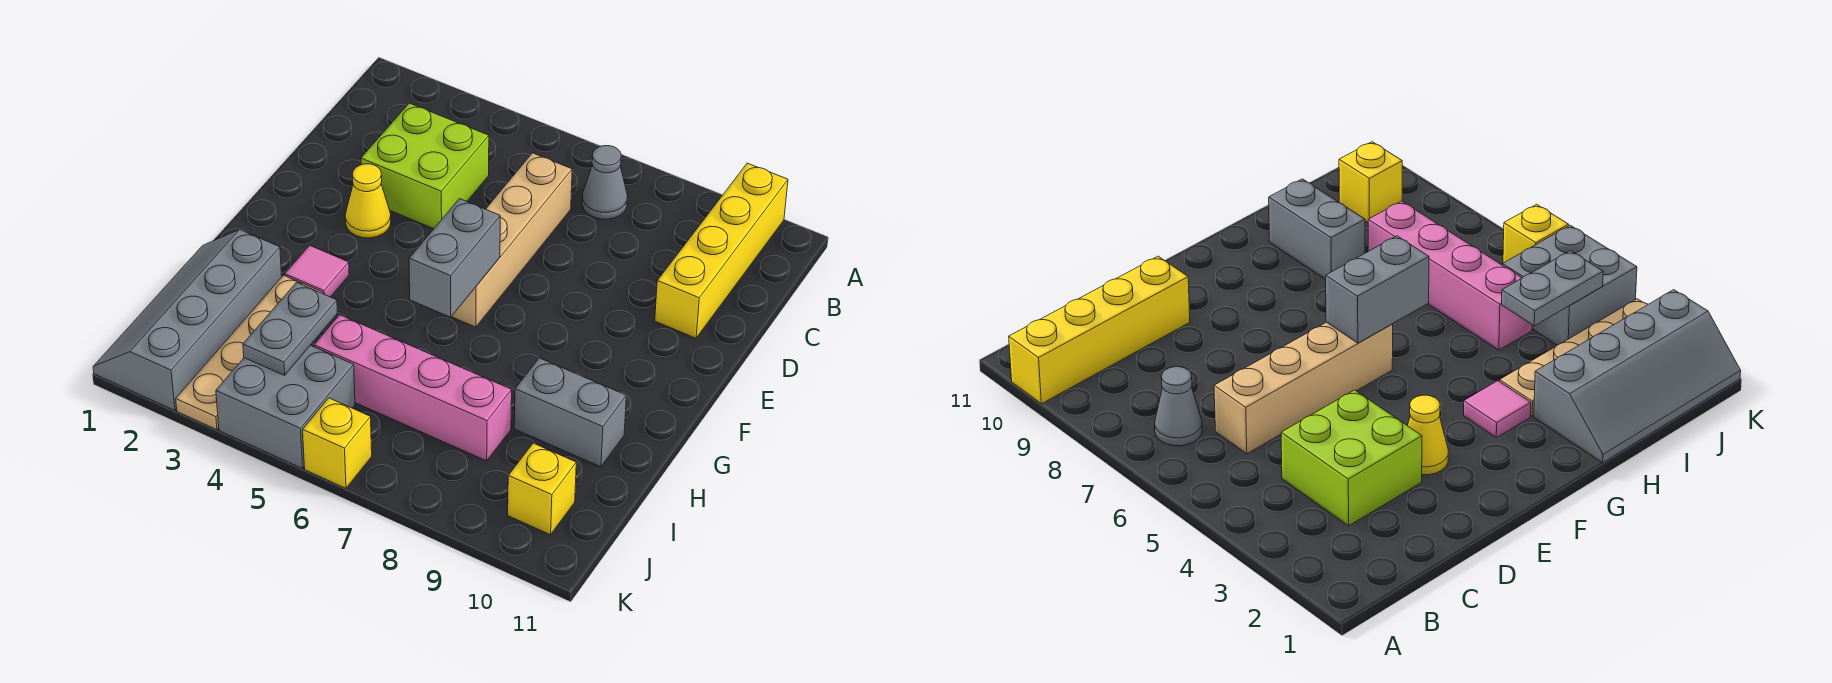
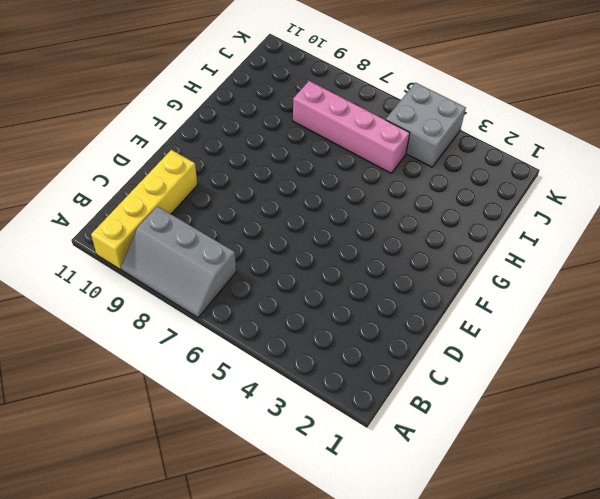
grey slope A7:B9 level 1 top B -> grey cone B7 level 1
none -> lime brick C3:D4 level 1
none -> tan brick C6:F6 level 1
none -> yellow cone E3 level 1

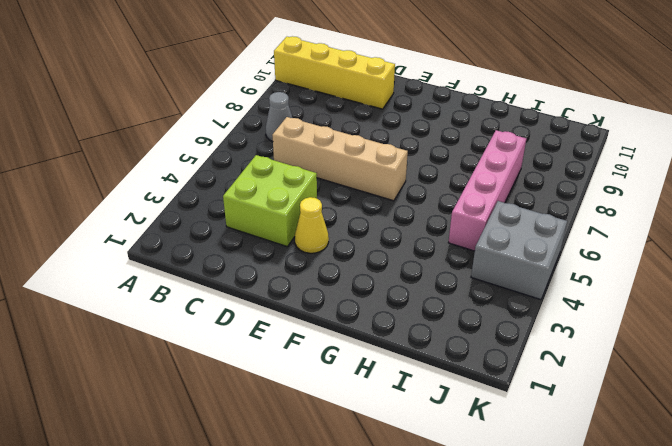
none -> pink tile G3 level 1
none -> grey slope H1:K2 level 1 top 2
none -> tan plate H3:K3 level 1

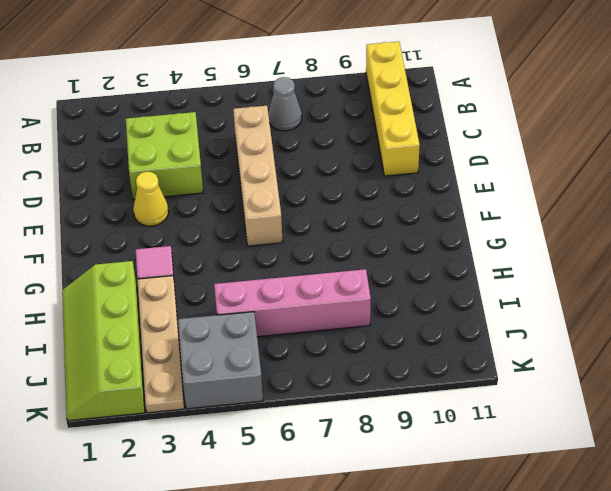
lime slope H1:K2 level 1 top 2 -> grey slope H1:K2 level 1 top 2
none -> grey brick H9:H10 level 1
none -> yellow brick J10 level 1
none -> yellow brick K6 level 1

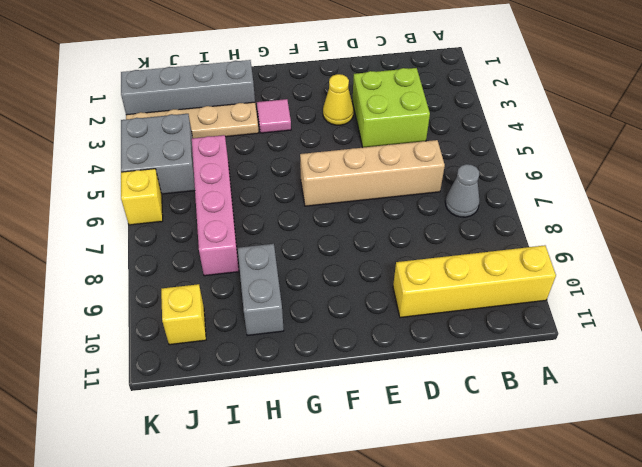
none -> grey brick F6:G6 level 2
none -> grey plate I4:J4 level 2

